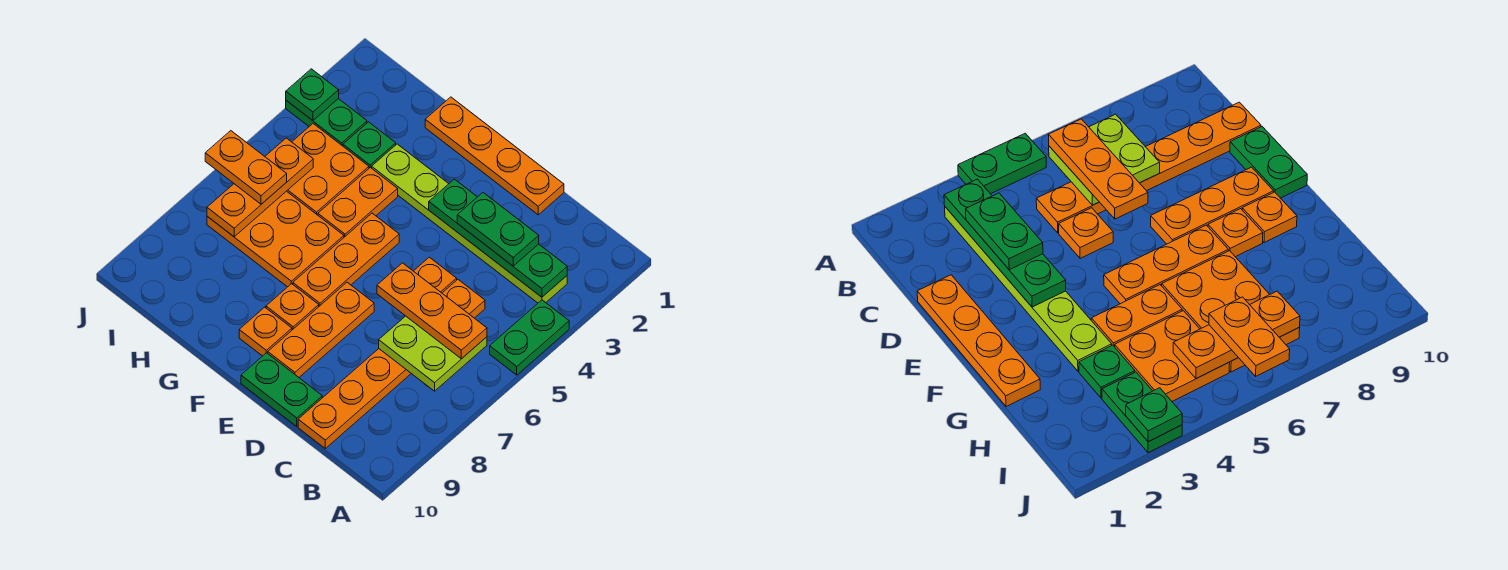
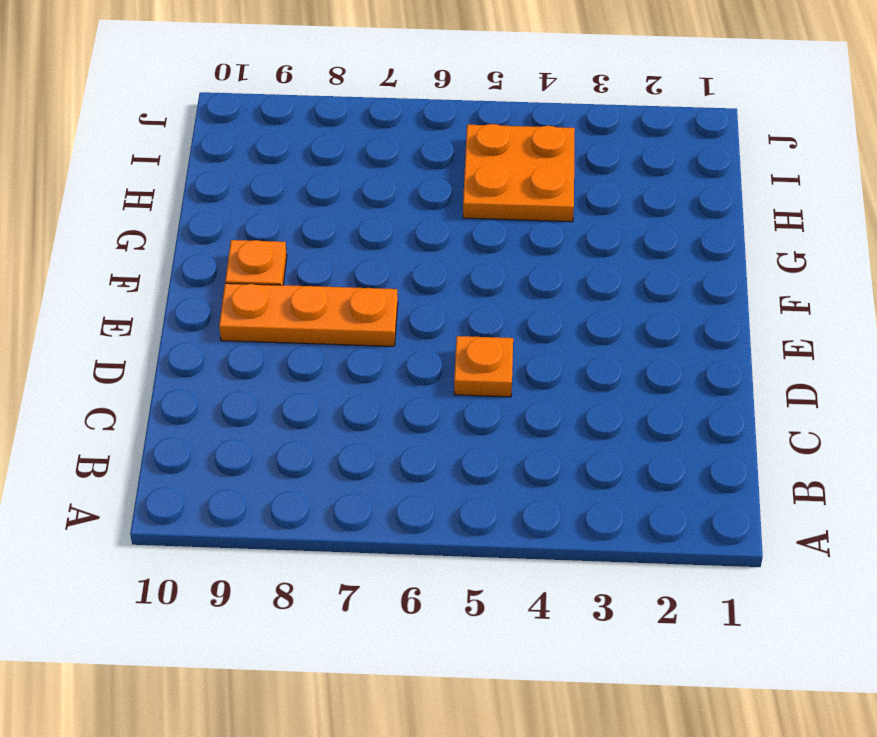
none -> green plate A4:A5 level 1
none -> lime plate B3:G3 level 1
none -> orange plate C5:C10 level 1

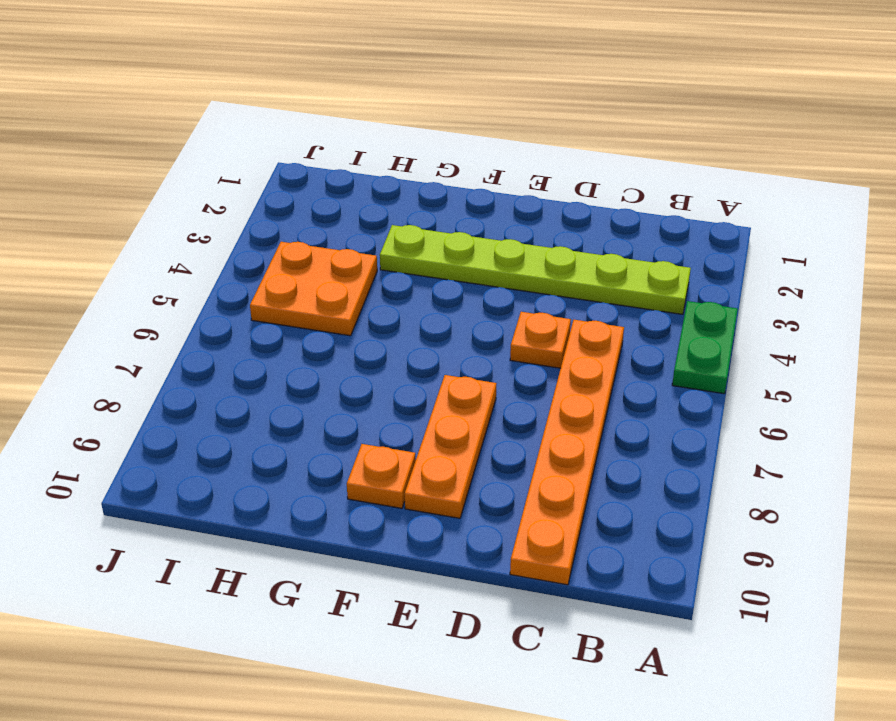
none -> orange plate D1:G1 level 1
none -> green plate D10:E10 level 1
none -> orange plate F5:F7 level 1

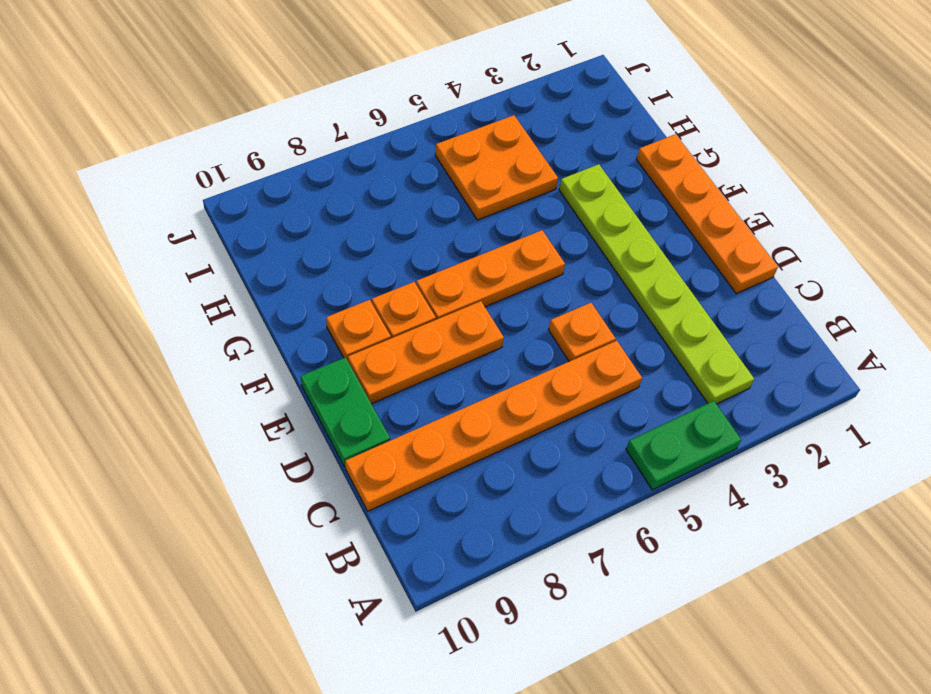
none -> orange plate G4:G5 level 1
none -> orange plate G6:I7 level 1
none -> green plate H3 level 1

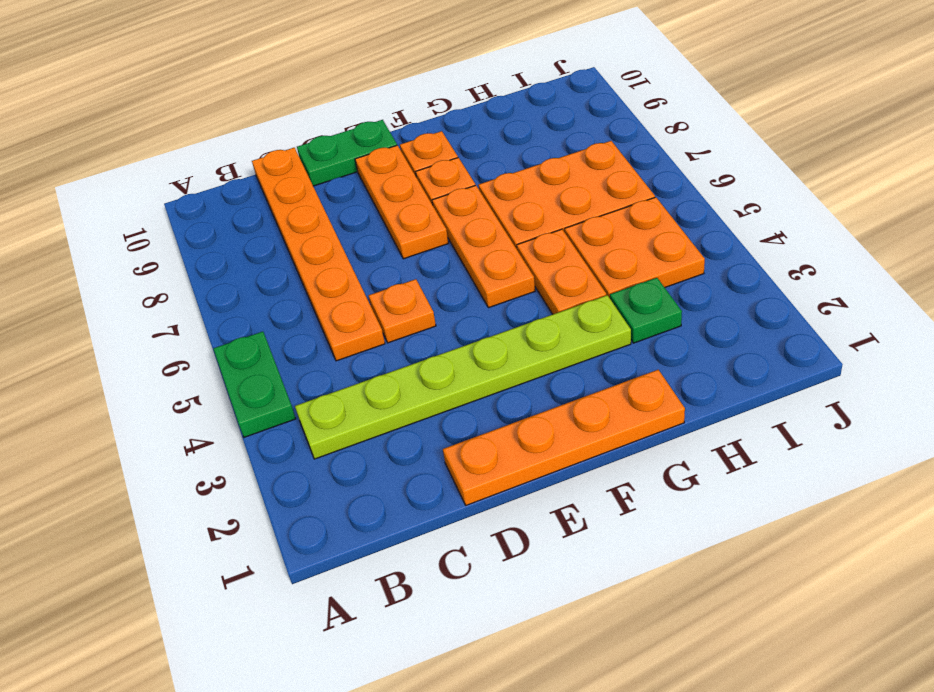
none -> green plate I3:J3 level 1
none -> green plate B3:E3 level 2
none -> lime plate B6:C7 level 2

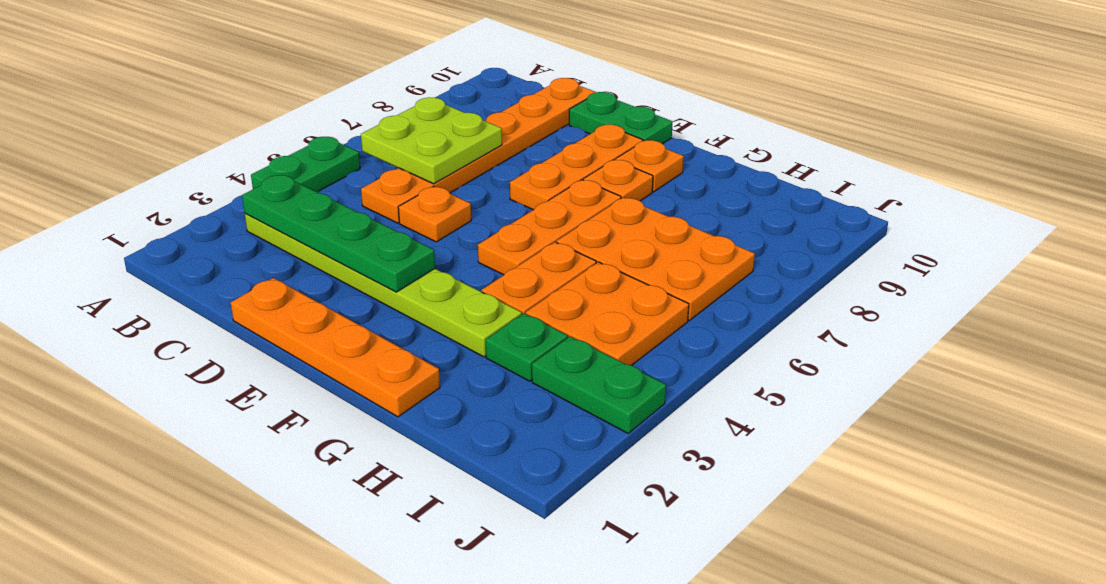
none -> orange plate I5:I7 level 2
none -> green plate J3 level 2
none -> orange plate B6:D6 level 3

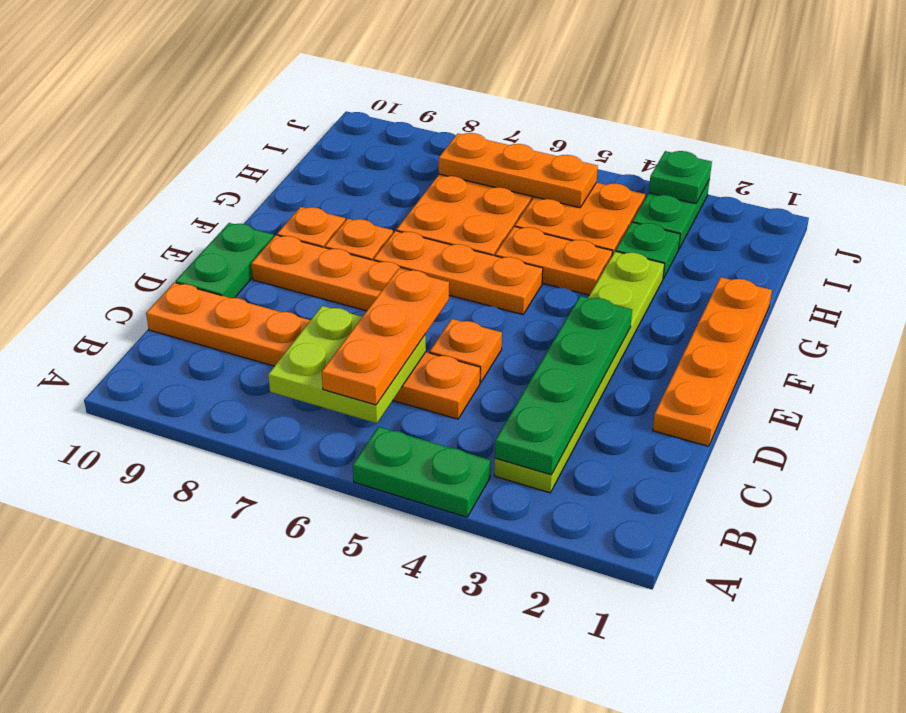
none -> green plate C3:D3 level 3
none -> orange plate I6:J6 level 3

